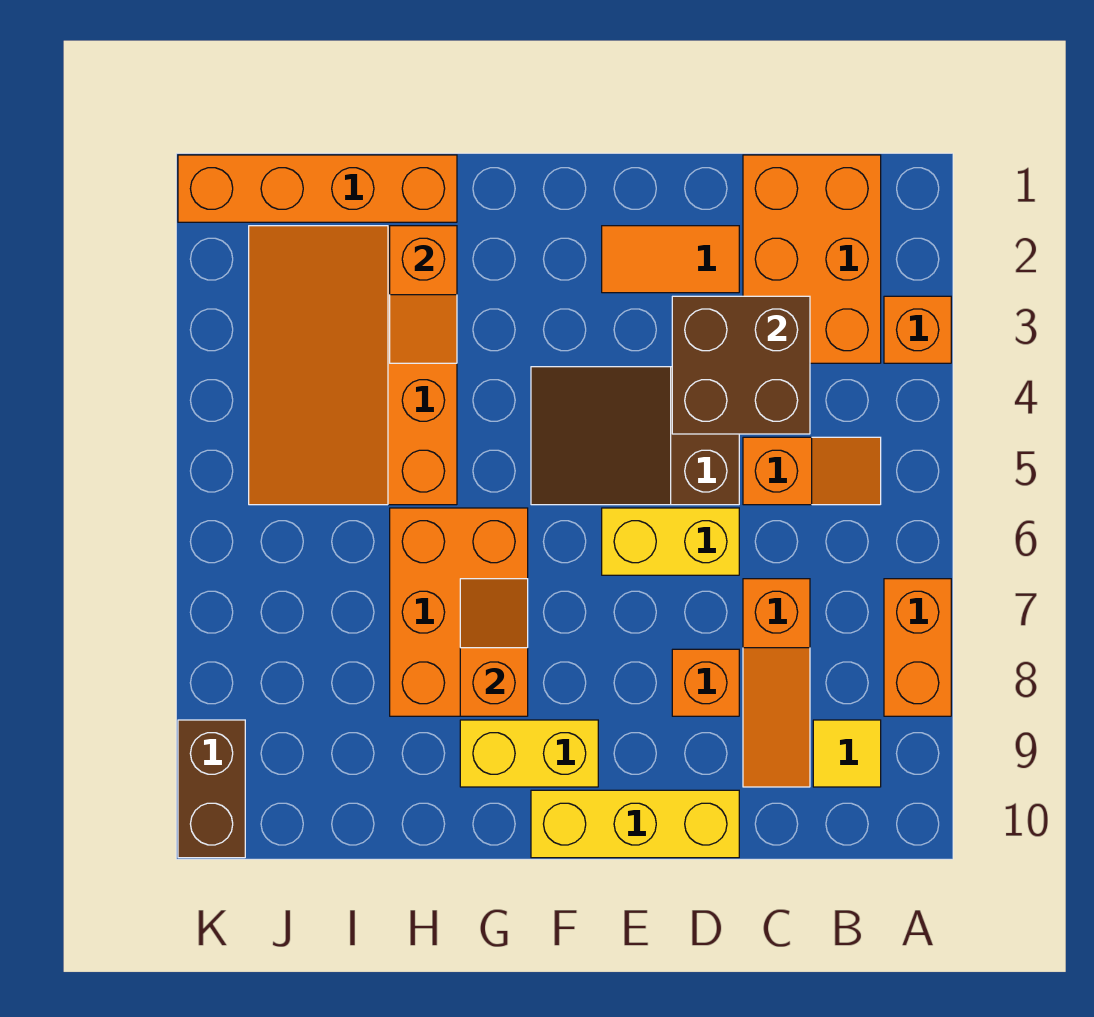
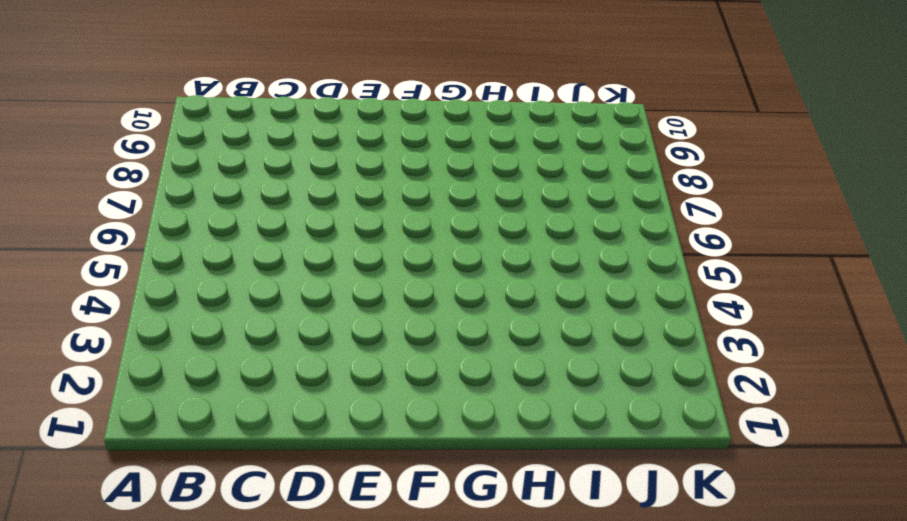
none -> orange brick A3 level 1
none -> orange brick A7:A8 level 1
none -> orange brick B1:C3 level 1

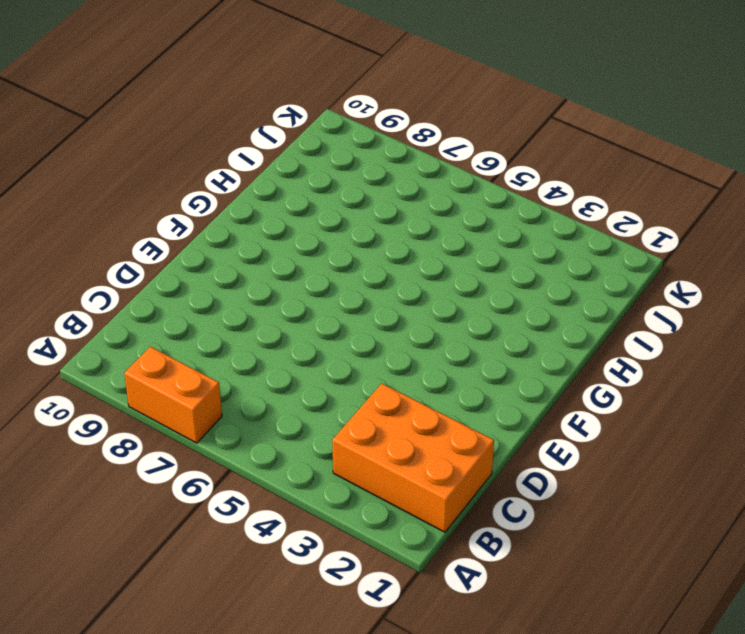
none -> orange brick A3 level 1
none -> orange slope B5:C5 level 1 top C
none -> yellow tile B9 level 1

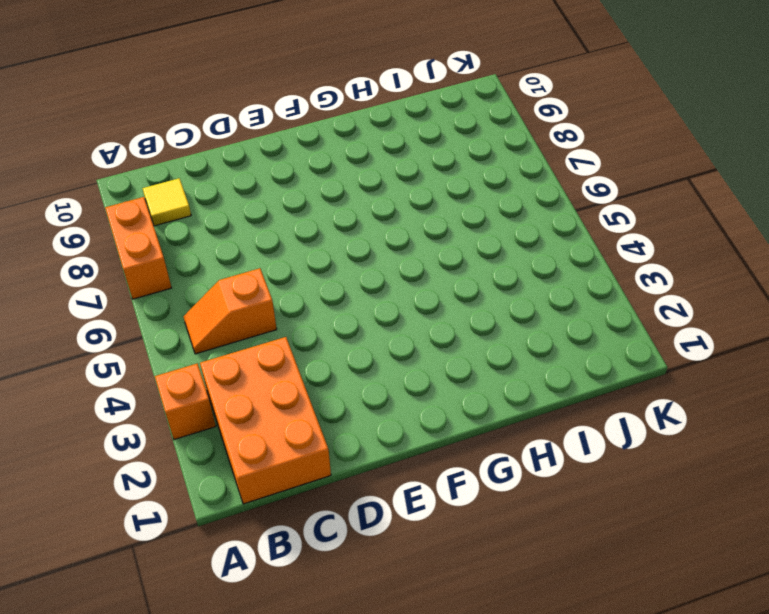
none -> orange slope C7:C9 level 1 top 7
none -> orange tile D2:E2 level 1
none -> brown slope D4:F5 level 1 top D

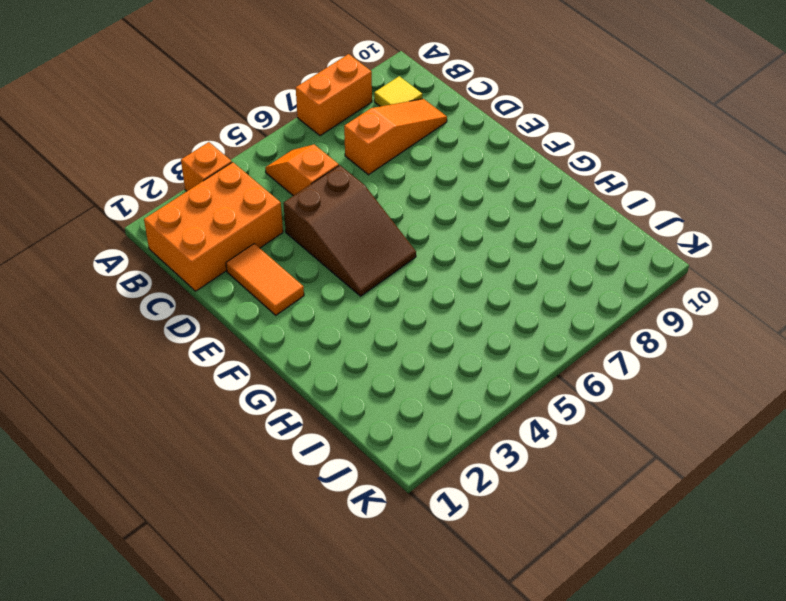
none -> yellow brick D6:E6 level 1
none -> orange brick D8 level 1
none -> yellow brick D10:F10 level 1

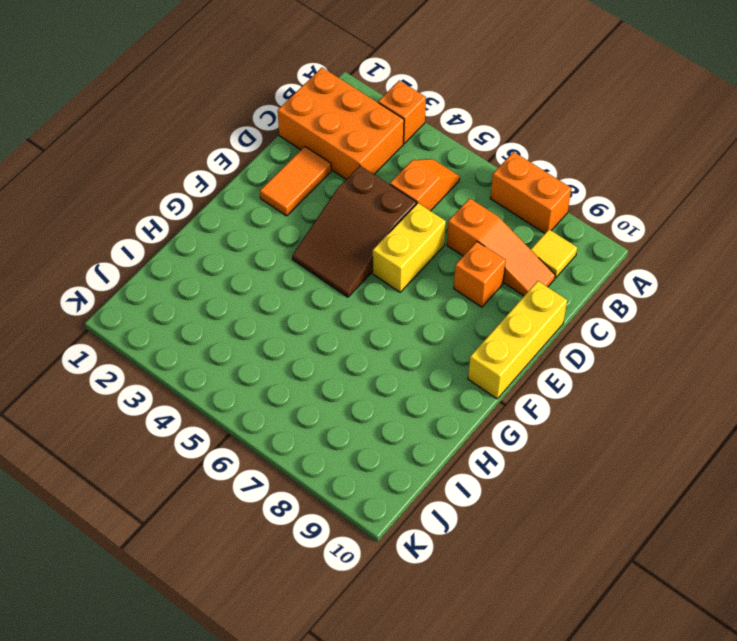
none -> yellow brick F9:G9 level 1
none -> orange brick G6:H8 level 1
none -> orange brick H1:K1 level 1

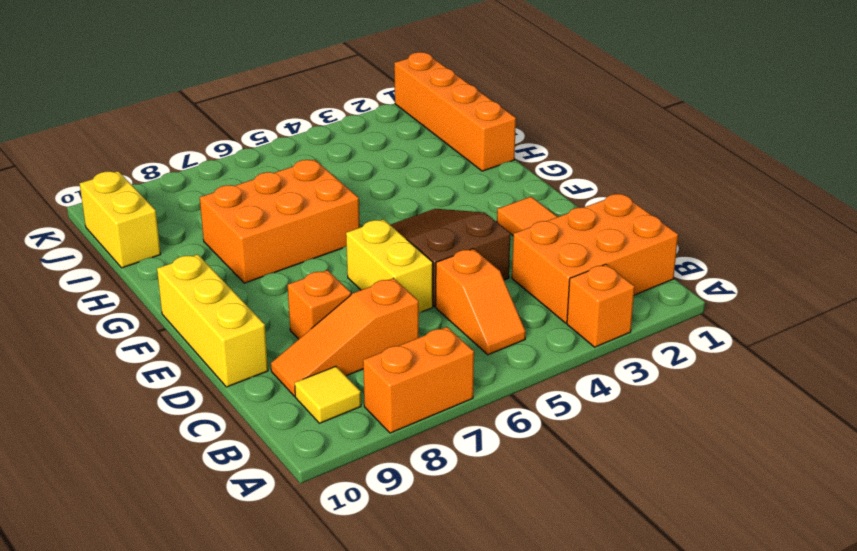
yellow brick I10:J10 level 1 -> yellow brick F9:G9 level 1
none -> orange slope H2:J5 level 1 top H
none -> brown brick K9:K10 level 1
none -> brown brick C3:D4 level 2

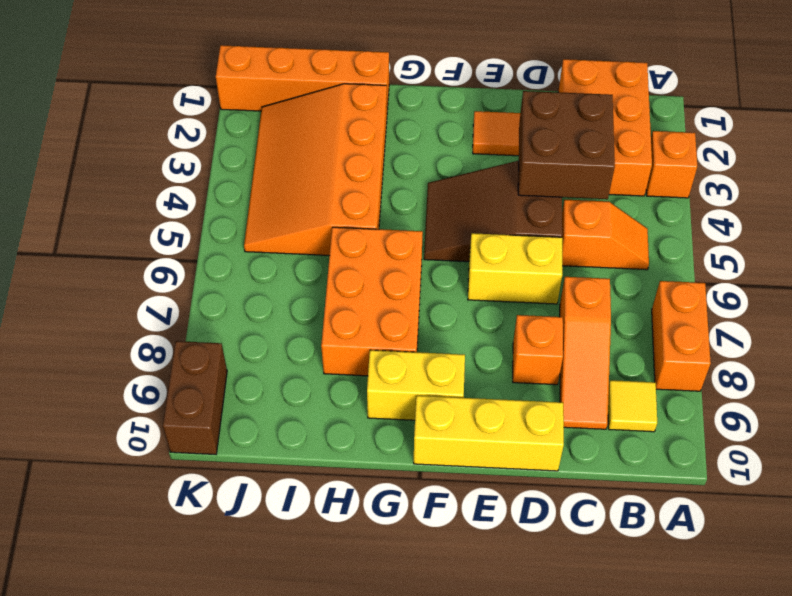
none -> orange slope G7:G8 level 2 top 8
none -> orange slope H2:H3 level 2 top 2

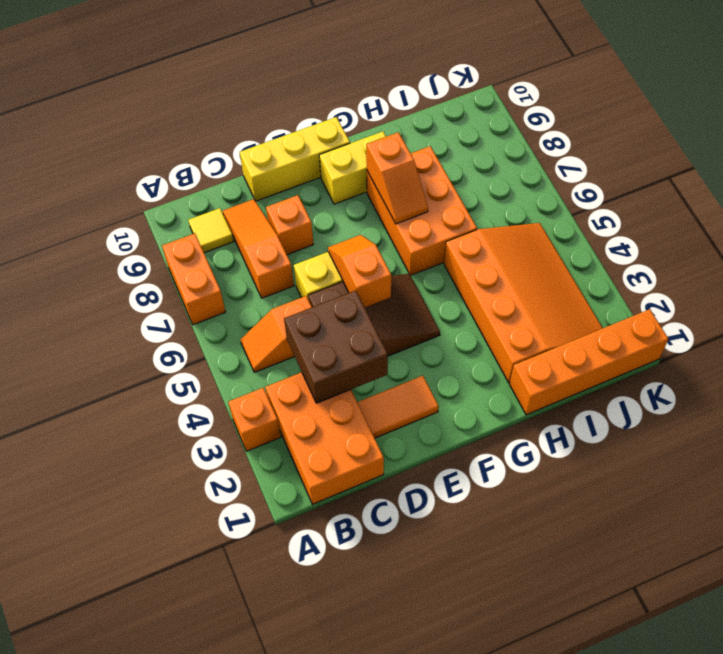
orange slope E5:E6 level 2 top 5 -> orange slope H2:H3 level 2 top 2
none -> brown brick K9:K10 level 1

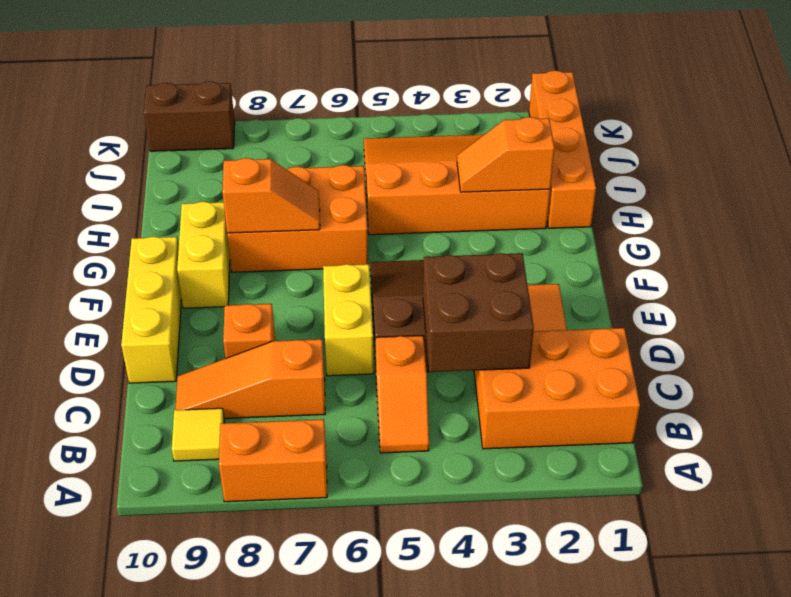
none -> orange brick A3 level 1

